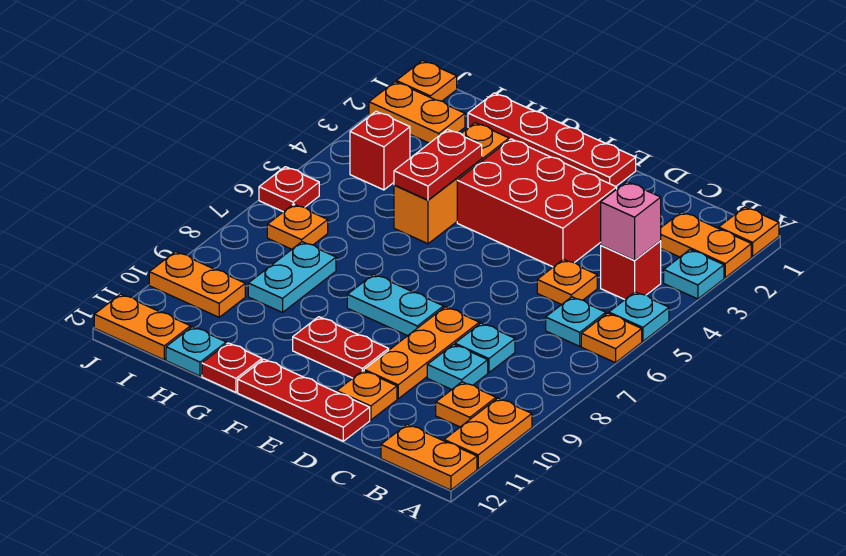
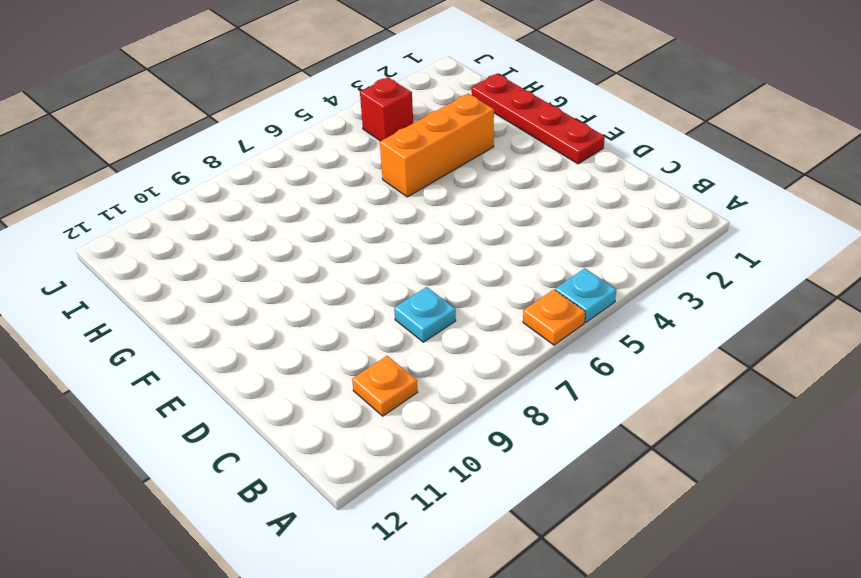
none -> orange plate A1 level 1
none -> orange plate A2:B2 level 1
none -> cyan plate A3 level 1
none -> orange plate A10:A11 level 1

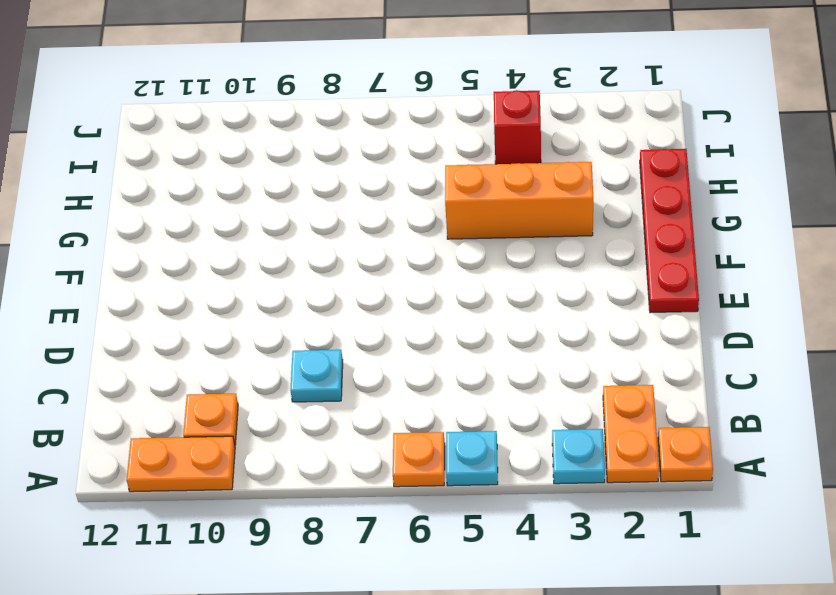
none -> orange plate A12:B12 level 1
none -> red brick B4 level 1
none -> cyan plate B6 level 1
none -> orange plate C5 level 1

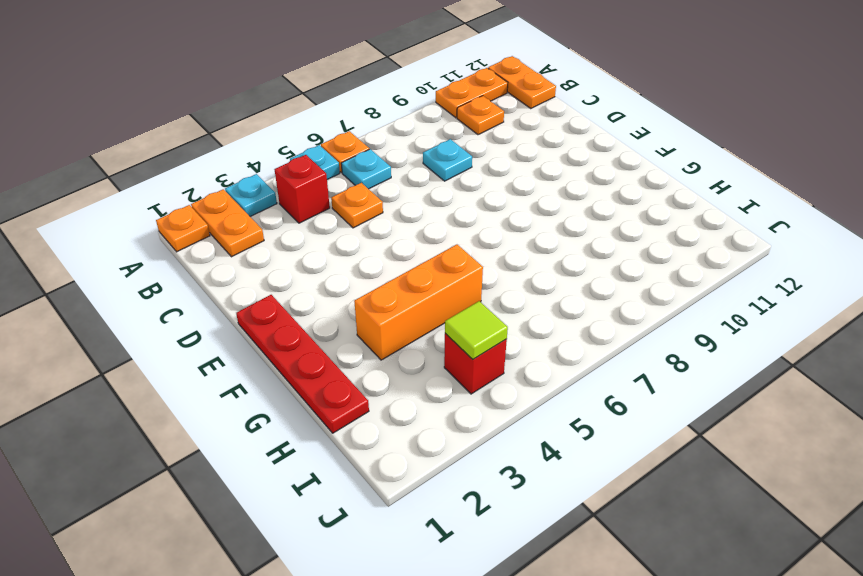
lime tile I4 level 2 -> none
none -> cyan plate C9 level 1
none -> red brick D3:F4 level 1
none -> orange plate D8:D10 level 1
none -> orange plate D11 level 1

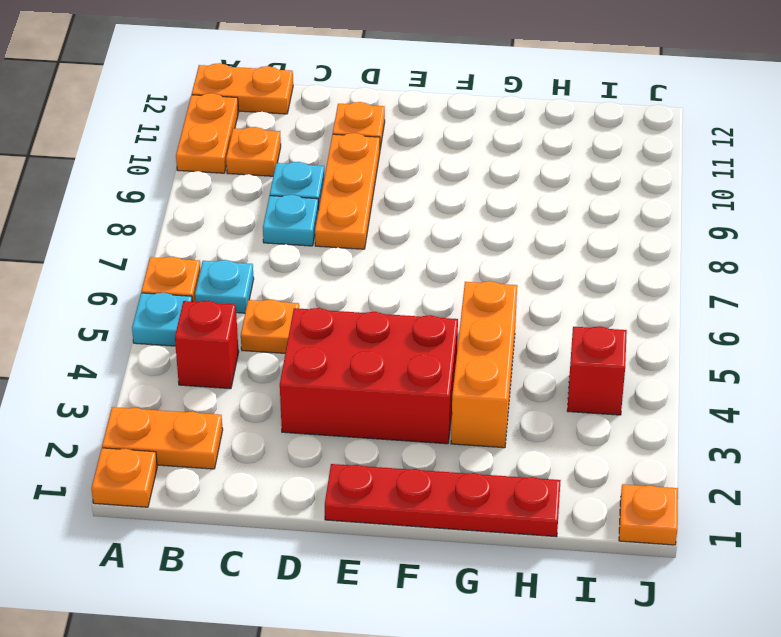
none -> cyan plate A3 level 1
none -> red plate D12:F12 level 1
none -> cyan plate E8:F8 level 1
none -> red plate E10:F10 level 1

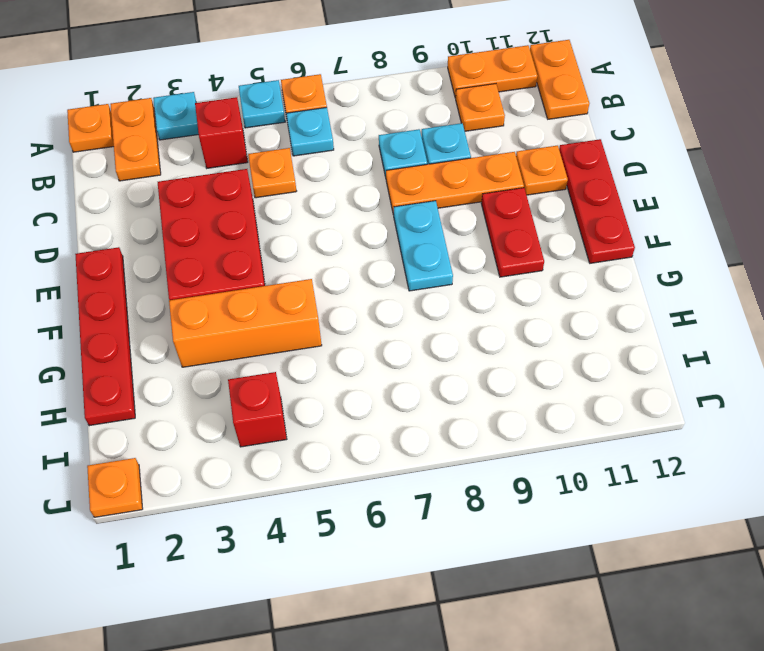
none -> red plate G12 level 1
none -> cyan plate H8:H9 level 1
none -> cyan plate H12 level 1
none -> orange plate I2:J2 level 1

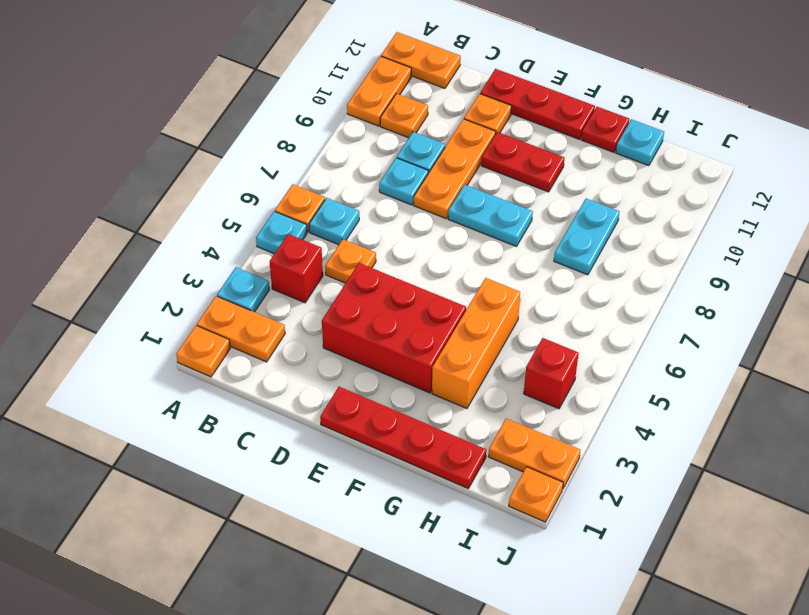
none -> orange plate I7 level 1
none -> orange plate I10:J10 level 1
none -> orange plate I12:J12 level 1
none -> red plate J6 level 1

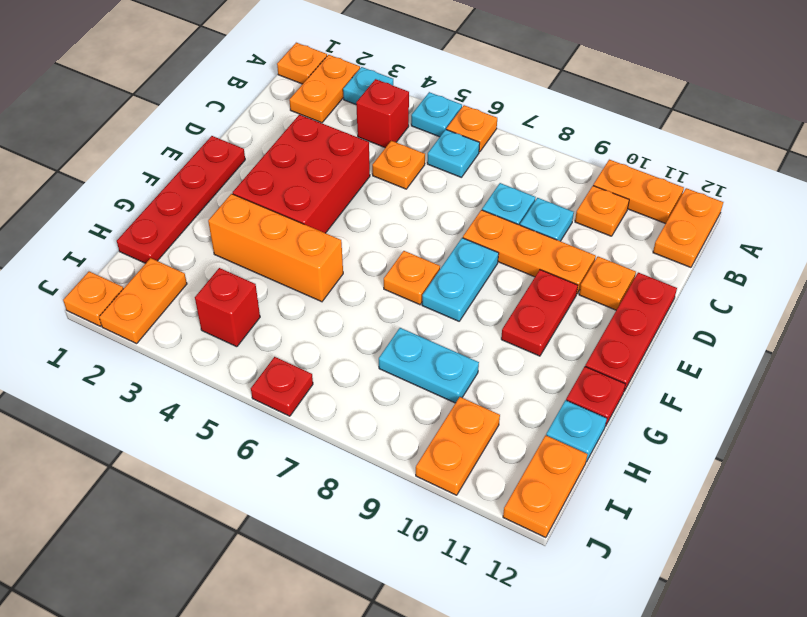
orange plate F7 level 1 -> orange plate I7 level 1
none -> pink brick B4 level 2
none -> red plate G4:G5 level 2

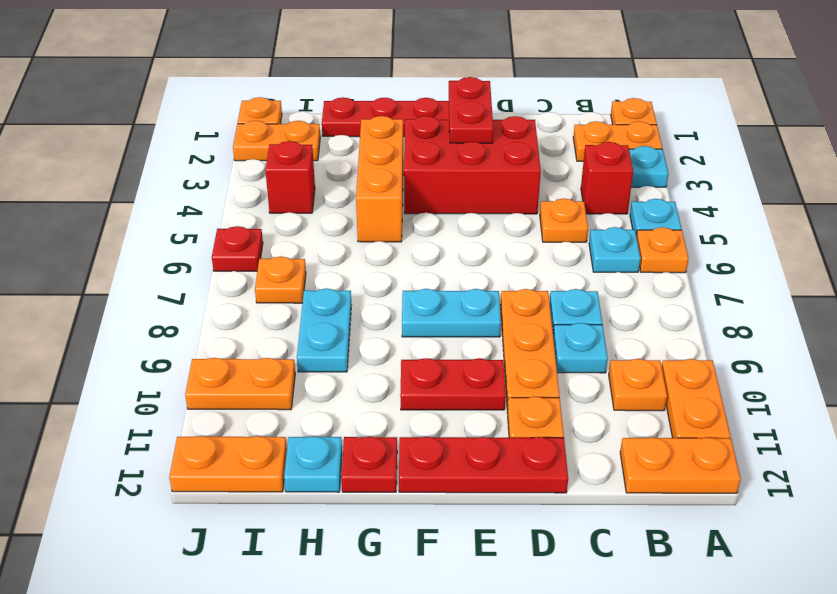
red plate E2:E3 level 2 -> red plate G4:G5 level 2
none -> pink brick B4 level 2

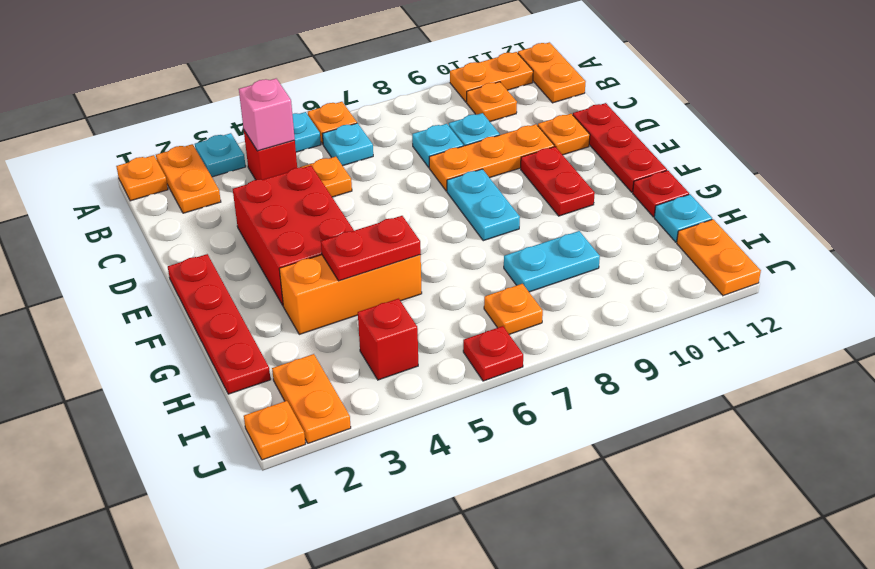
none -> orange plate I10:J10 level 1

